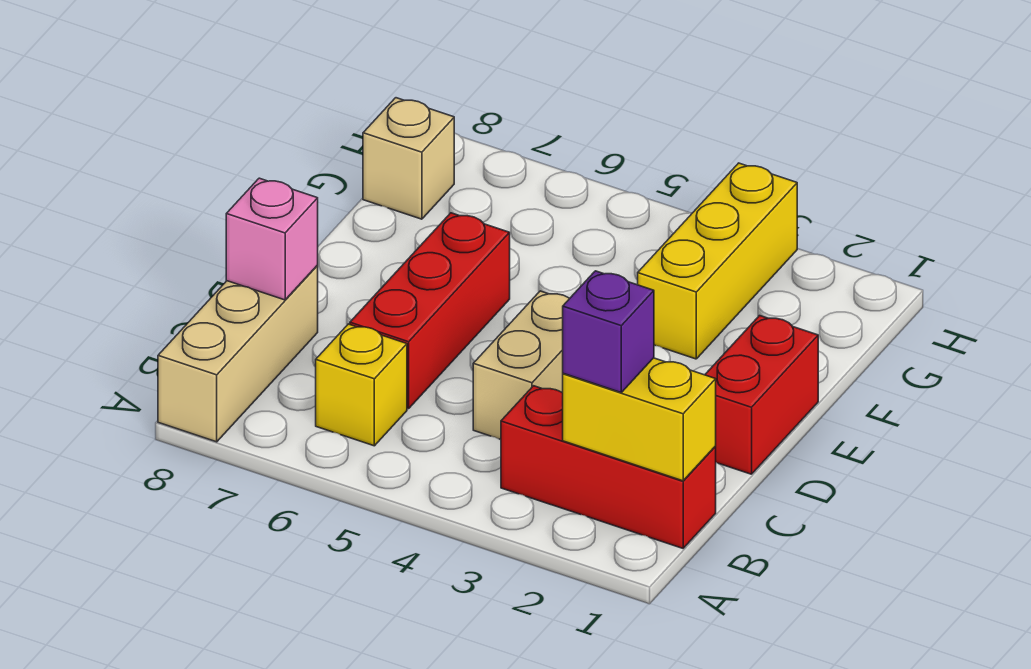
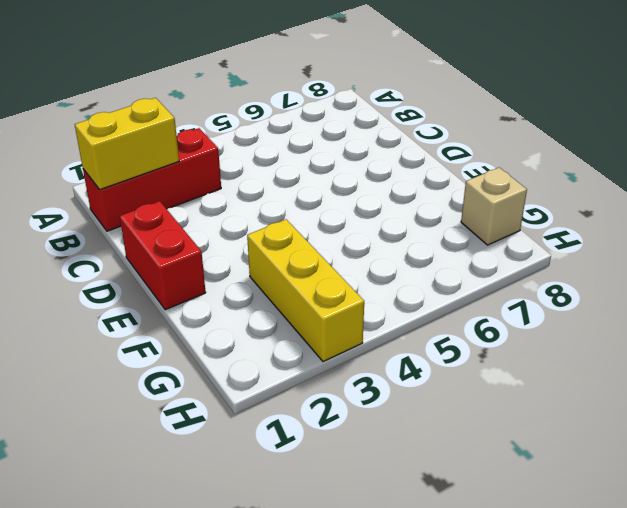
none -> tan brick A8:C8 level 1
none -> yellow brick B6 level 1

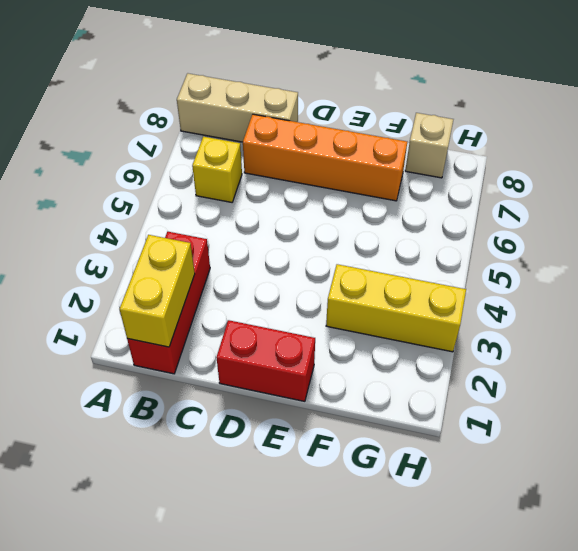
orange brick C7:F7 level 1 -> none
none -> tan brick C4:D4 level 1
none -> red brick C6:E6 level 1

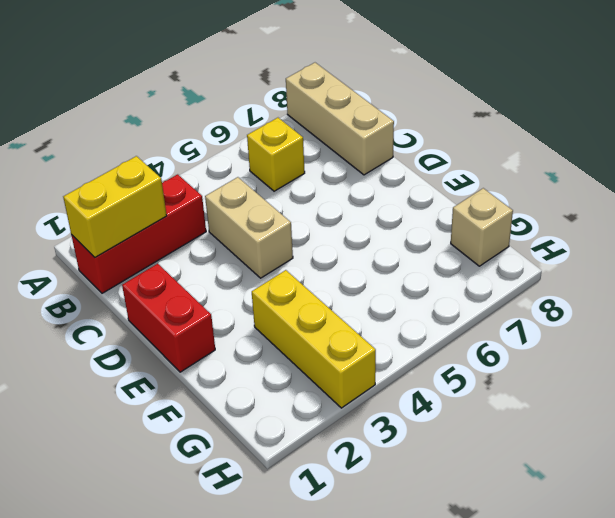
none -> red brick C6:E6 level 1
none -> pink brick C8 level 2

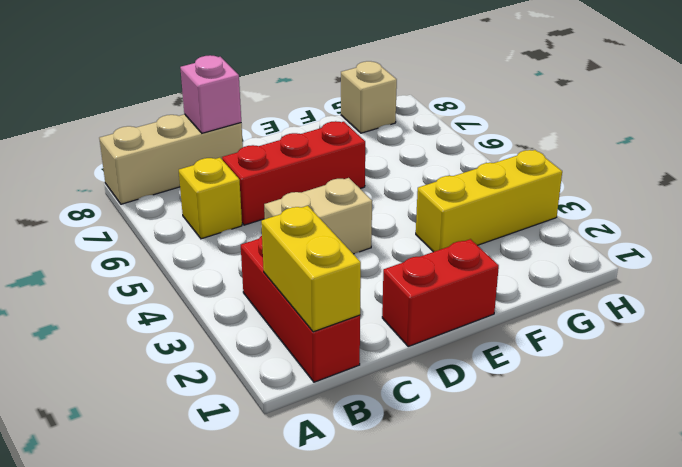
none -> purple brick B2 level 3

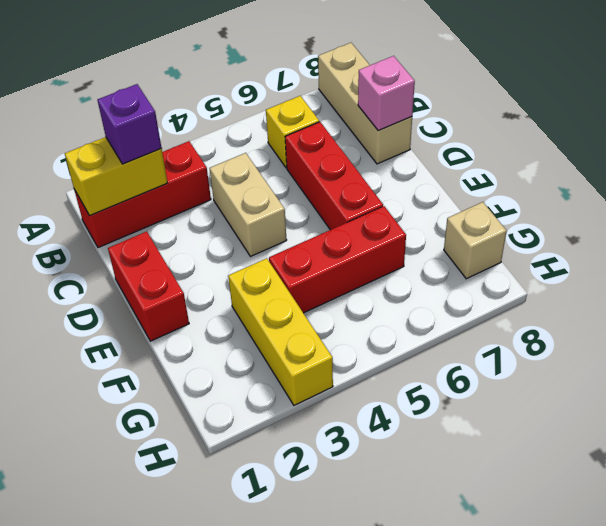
red brick F4:F6 level 1 -> none

